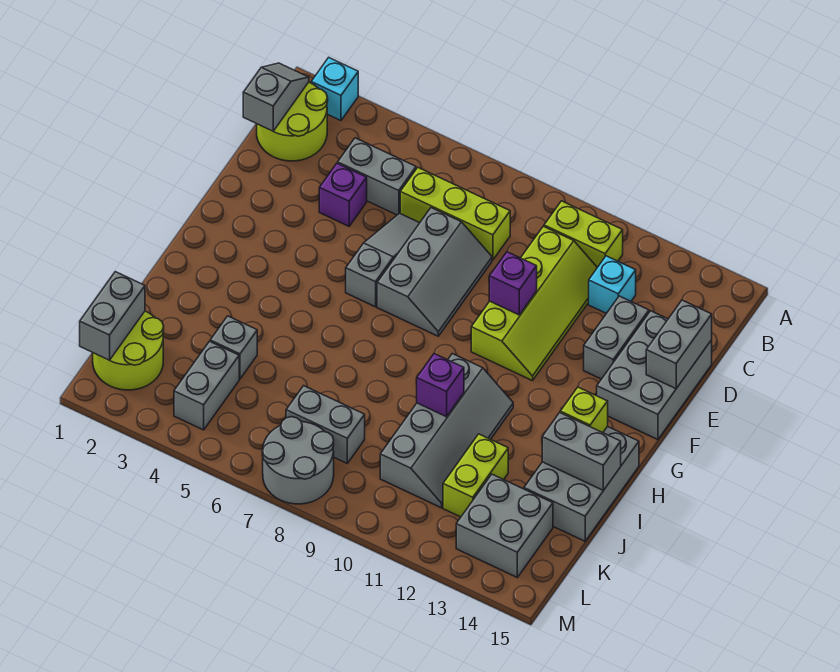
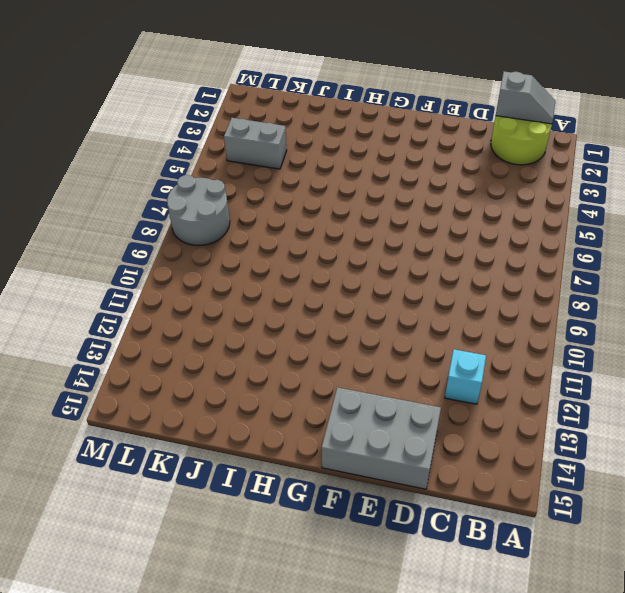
none -> cyan brick A2 level 1
none -> lime brick B10:B11 level 1
none -> grey brick C4:C5 level 1

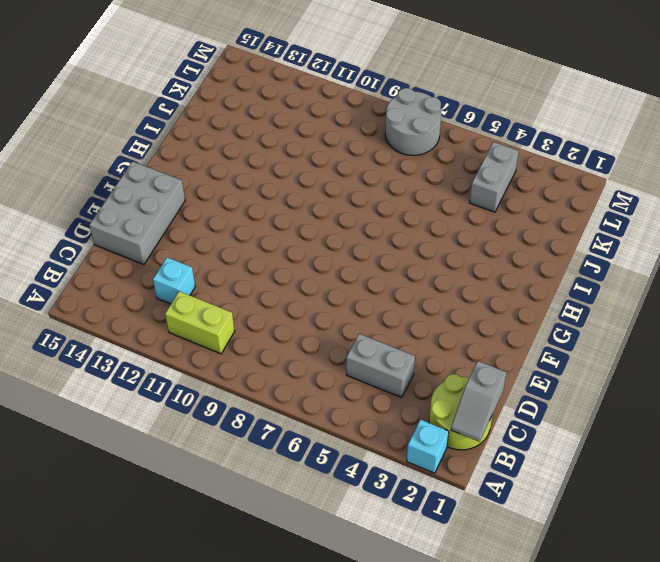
none -> lime brick C6:C8 level 1
none -> lime slope C10:F11 level 1 top 10
none -> purple brick D4 level 1

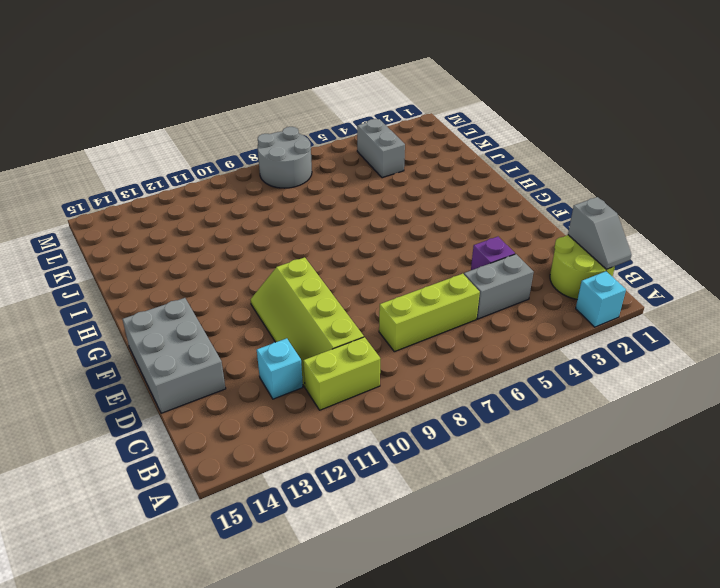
none -> grey slope D6:F6 level 1 top F
none -> grey slope D7:F8 level 1 top 7
none -> grey brick D13:E13 level 1

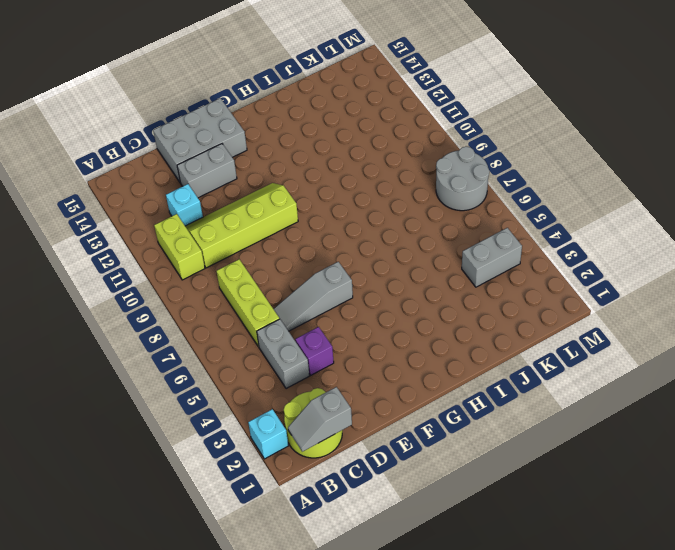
none -> grey slope D7:F8 level 1 top 7
none -> grey slope H10:K11 level 1 top 10
none -> grey brick H14:J15 level 1

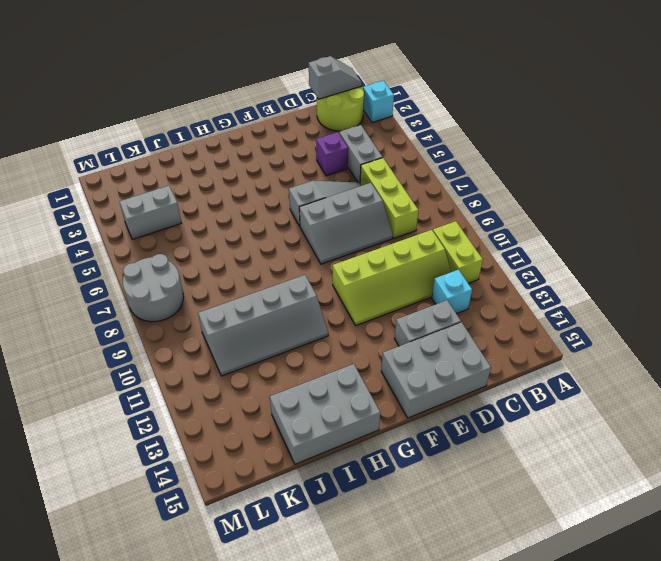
none -> grey brick J4 level 1
none -> lime brick J12:K12 level 1
none -> lime round brick K1:L2 level 1

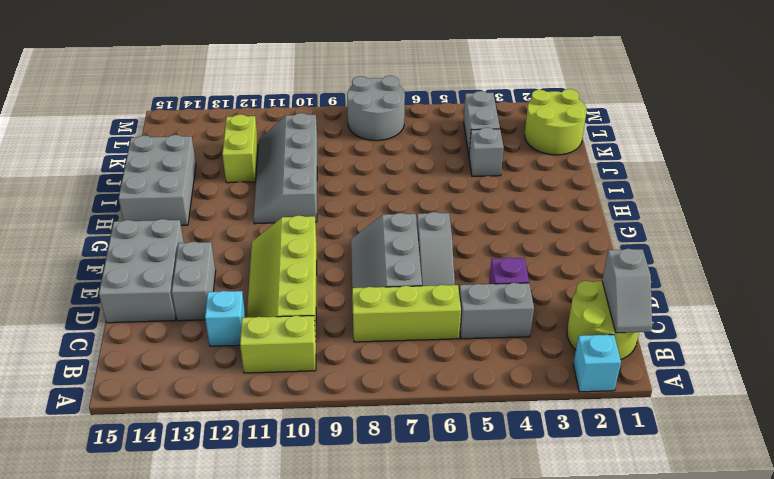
none -> grey brick K7:K8 level 1
none -> grey brick K13:L14 level 1
none -> grey brick D15:E15 level 2

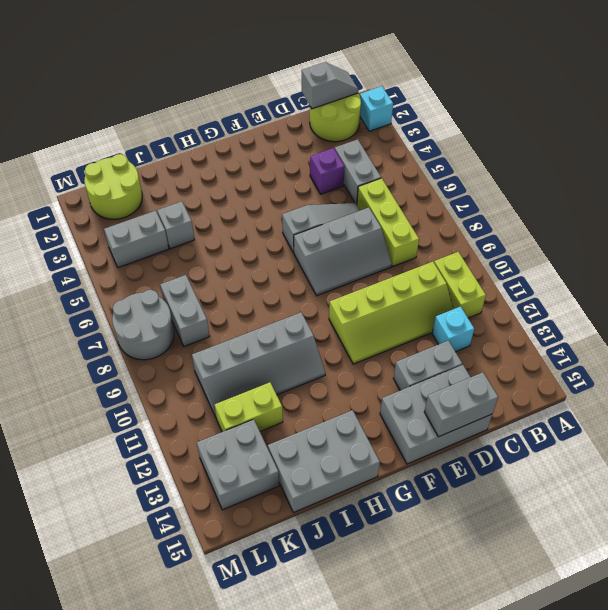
none -> purple brick E10 level 2
none -> lime brick H14 level 2
none -> purple brick I10 level 2

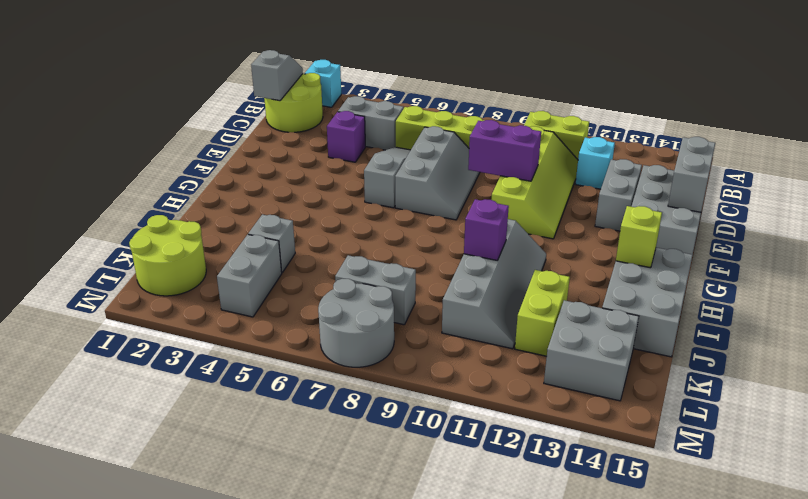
purple brick E9:E10 level 2 -> purple brick E10 level 2
none -> grey brick I14:I15 level 2
none -> grey brick K1:L1 level 2

